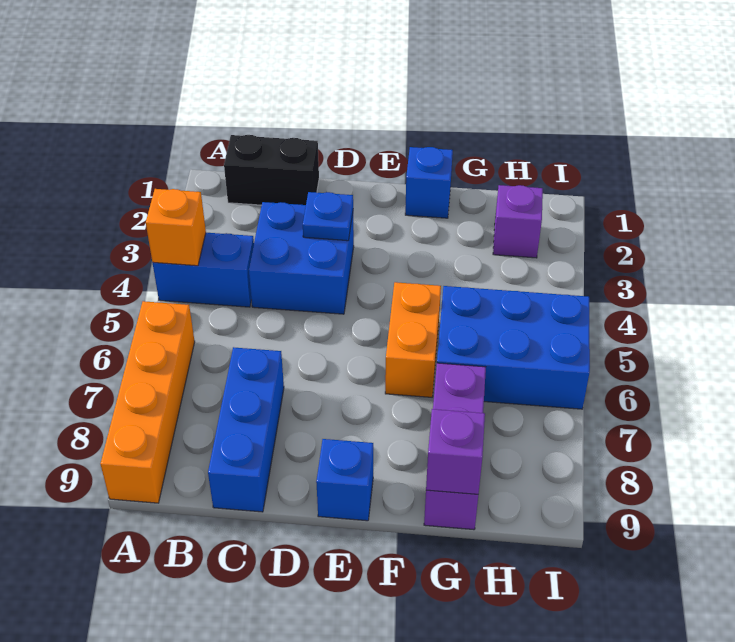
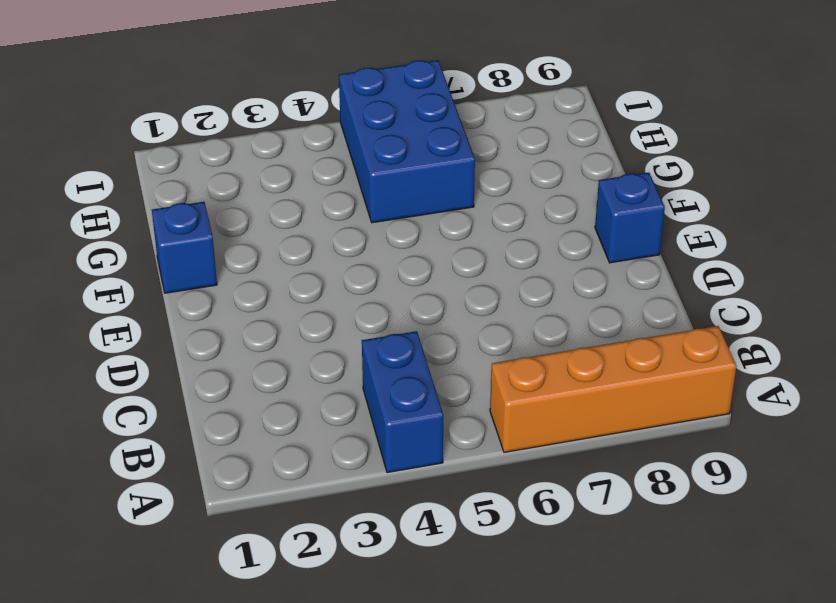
none -> black brick B1:C1 level 1
none -> blue brick C3:D4 level 1
none -> blue brick C7:C9 level 1

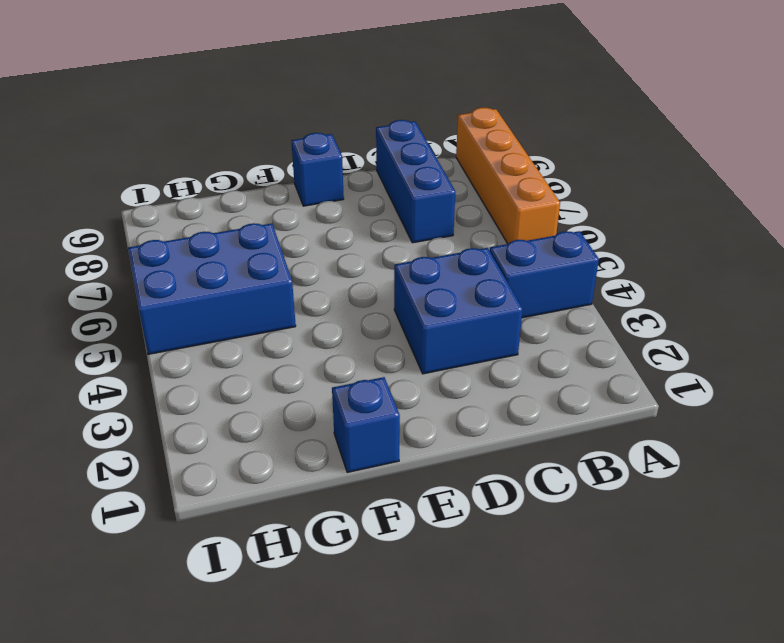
none -> black brick B1:C1 level 1
none -> orange brick F5:F6 level 1
none -> purple brick G7:G9 level 1

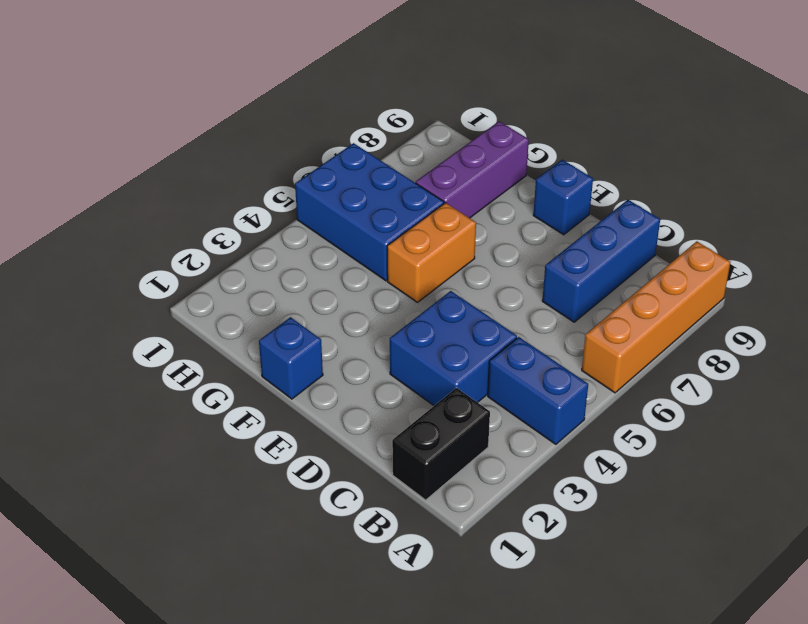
black brick B1:B2 level 1 -> black brick B1:C1 level 1
none -> purple brick H2 level 1
none -> orange brick A4 level 2
none -> blue plate D3 level 2

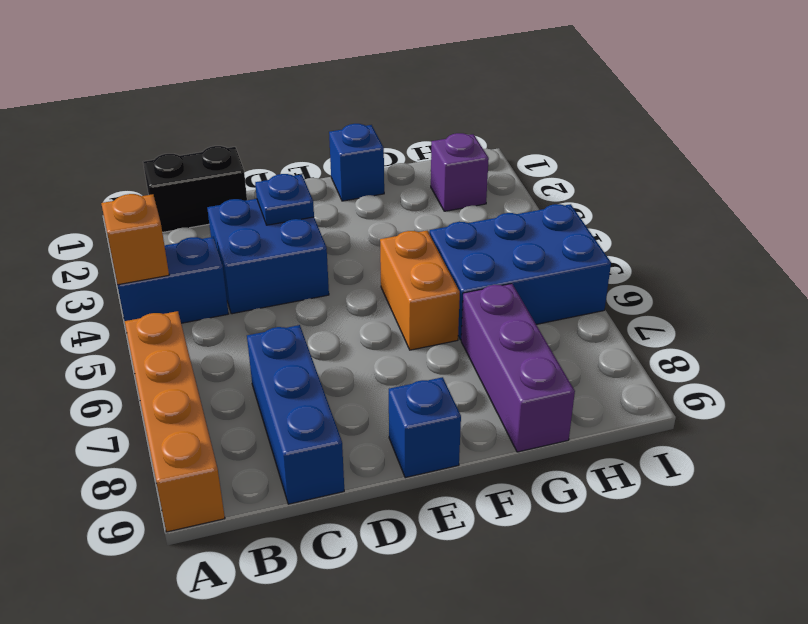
none -> purple brick G9 level 2

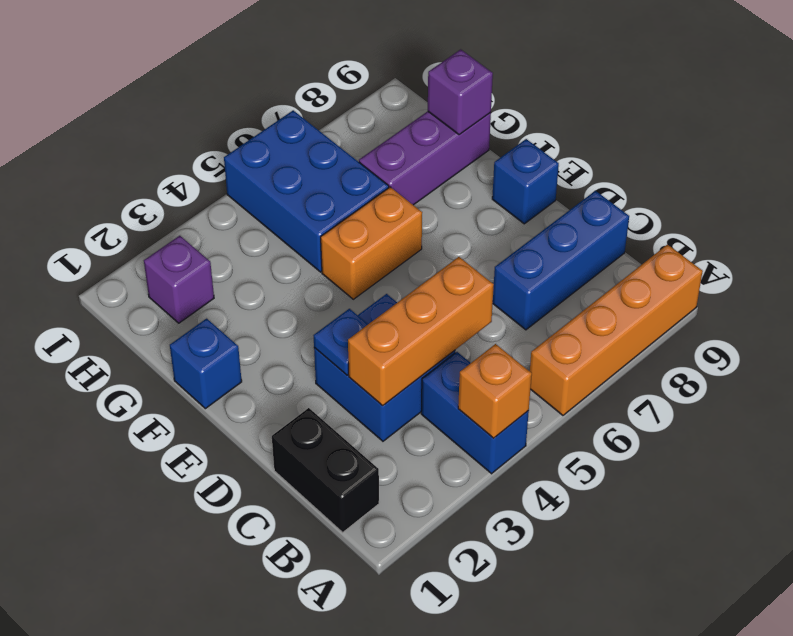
orange brick C3:C5 level 2 -> none

